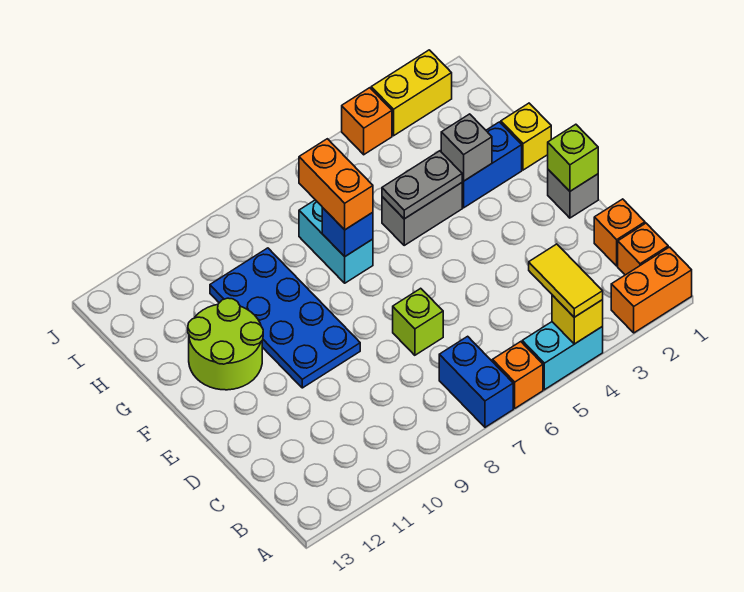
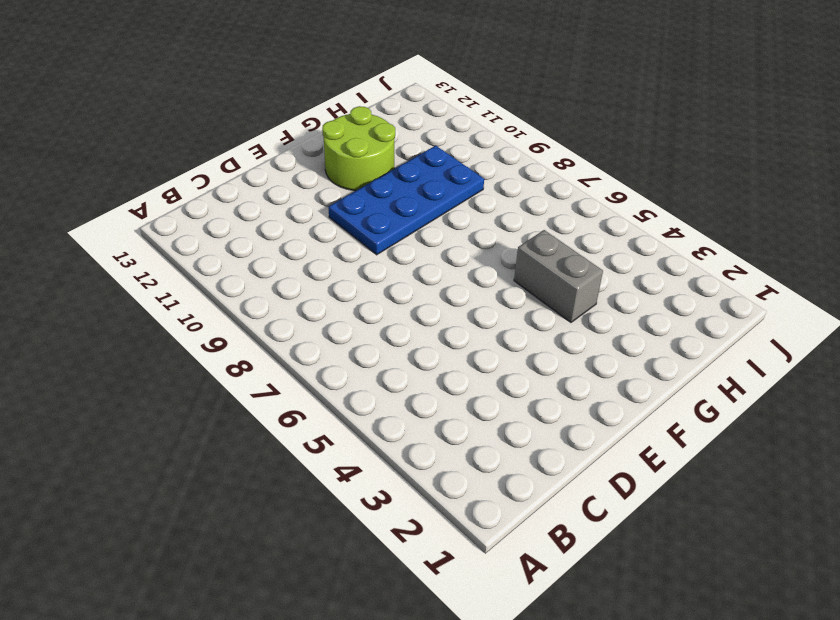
none -> orange brick A1:A2 level 1
none -> cyan brick A4:A5 level 1
none -> orange brick A6 level 1

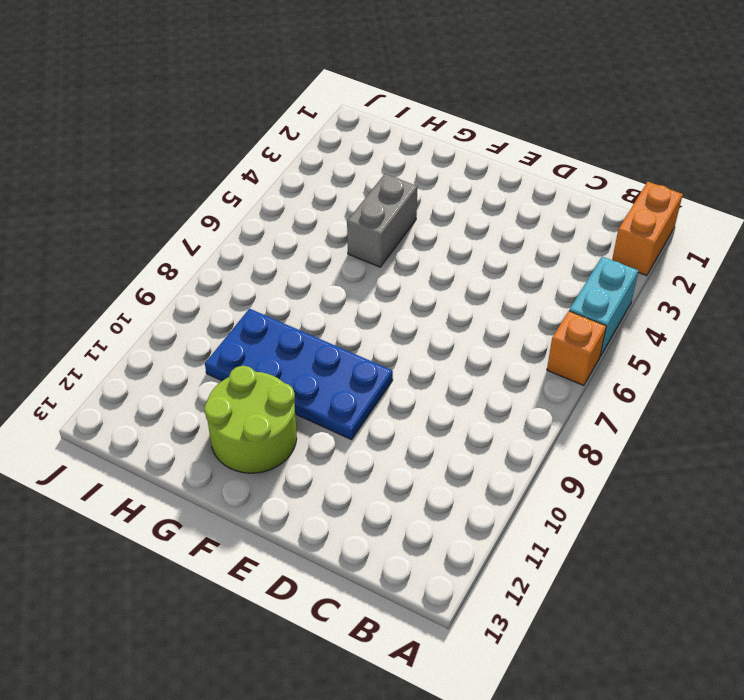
none -> blue brick A7:B7 level 1
none -> orange brick B1 level 1
none -> orange brick C1 level 1

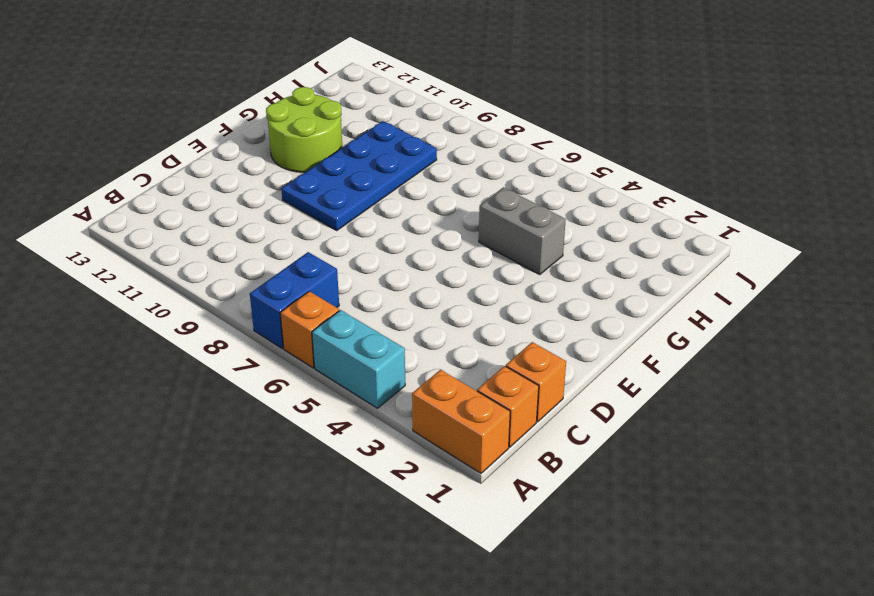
none -> lime brick D7 level 1
none -> grey brick E1 level 1
none -> yellow brick G1 level 1

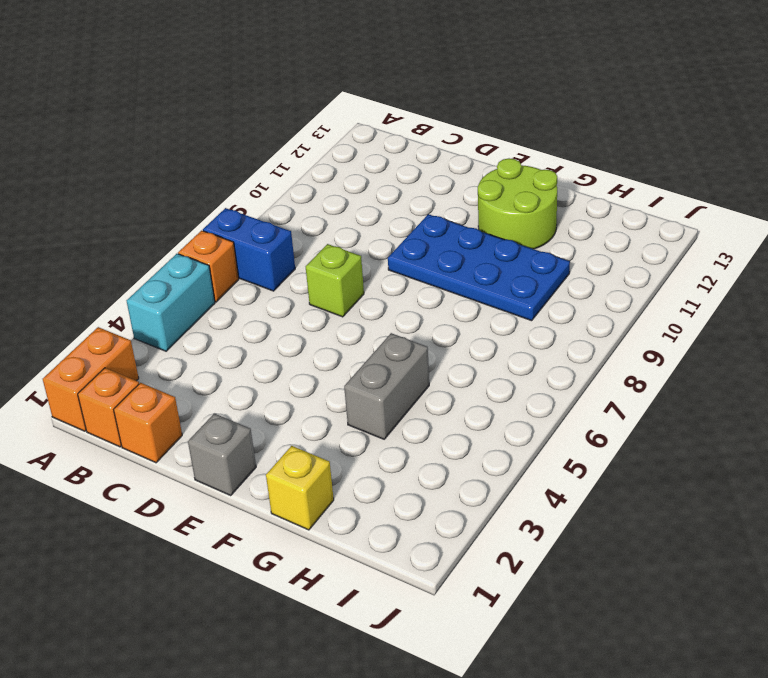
none -> blue brick G2:G3 level 1
none -> cyan brick G7:H7 level 1
none -> yellow brick J2:J3 level 1

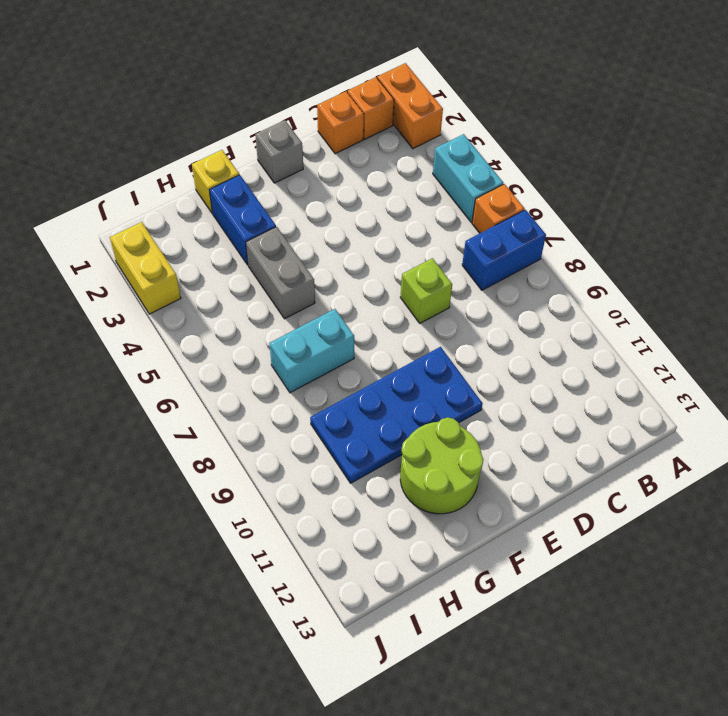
none -> orange brick J4 level 1
none -> yellow brick A4 level 2
none -> lime brick E1 level 2

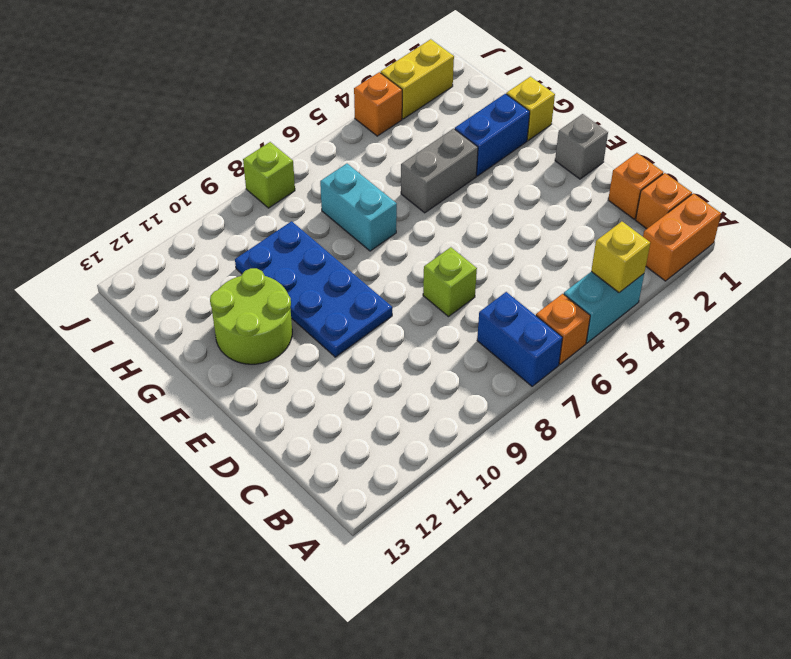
lime brick J8 level 1 -> lime brick E1 level 2
none -> grey brick G3 level 2
none -> grey plate G4:G5 level 2
none -> blue brick G7 level 2

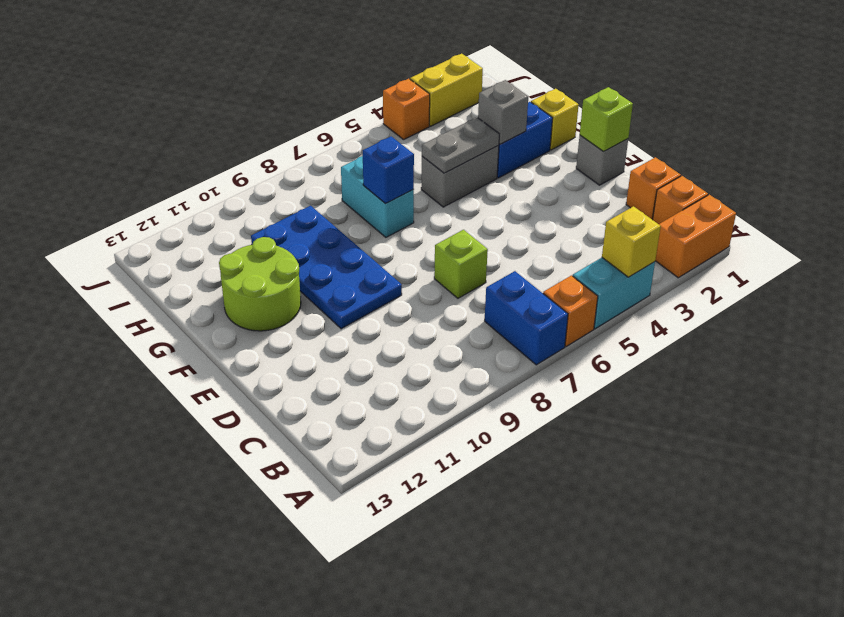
none -> yellow tile A4:B4 level 3
none -> orange brick G7:H7 level 3

